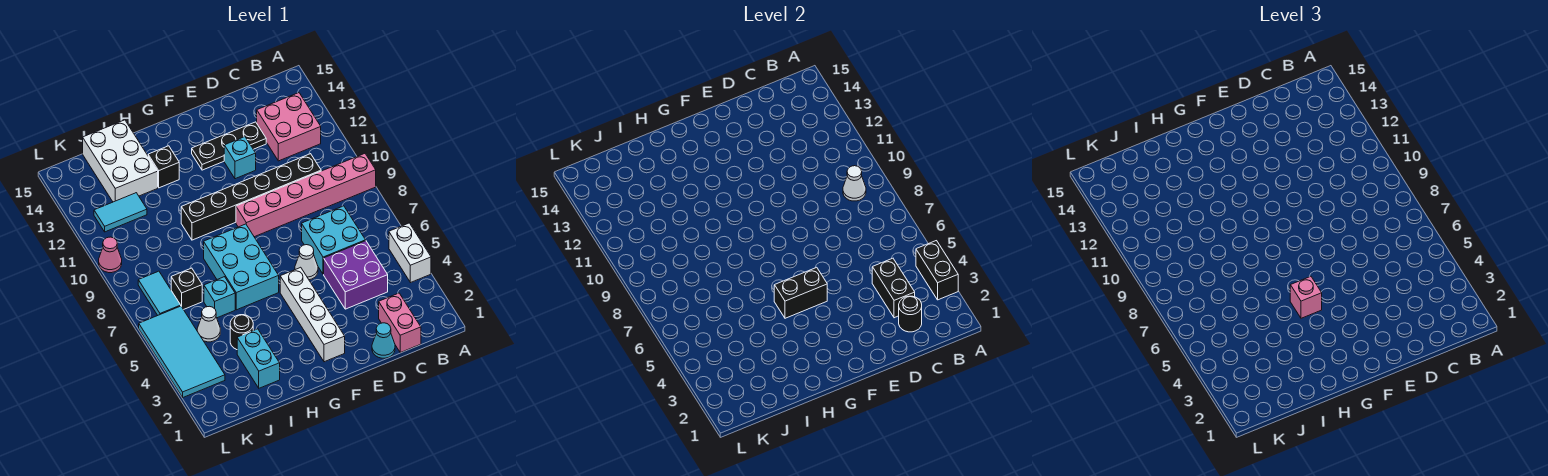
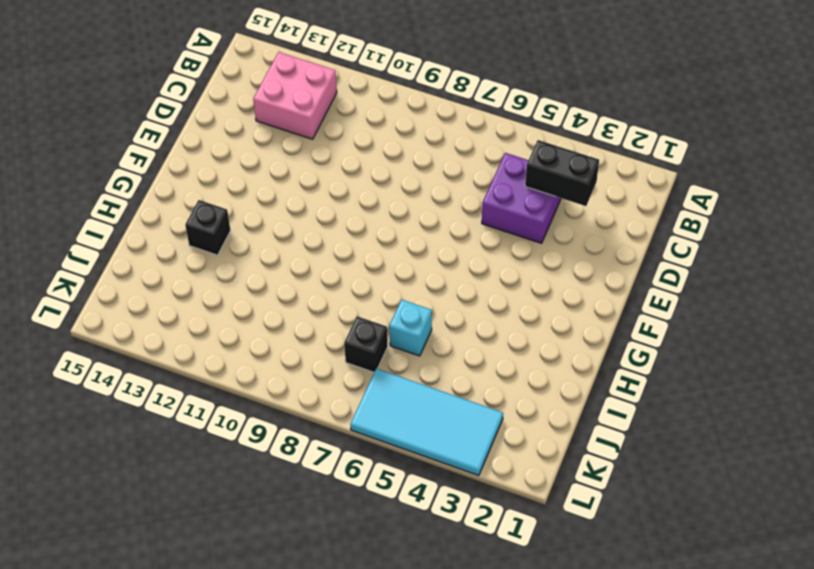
none -> white brick A4:A5 level 1
none -> pink brick A9:F9 level 1
none -> pink brick C1:C2 level 1
none -> cyan brick C6:D7 level 1

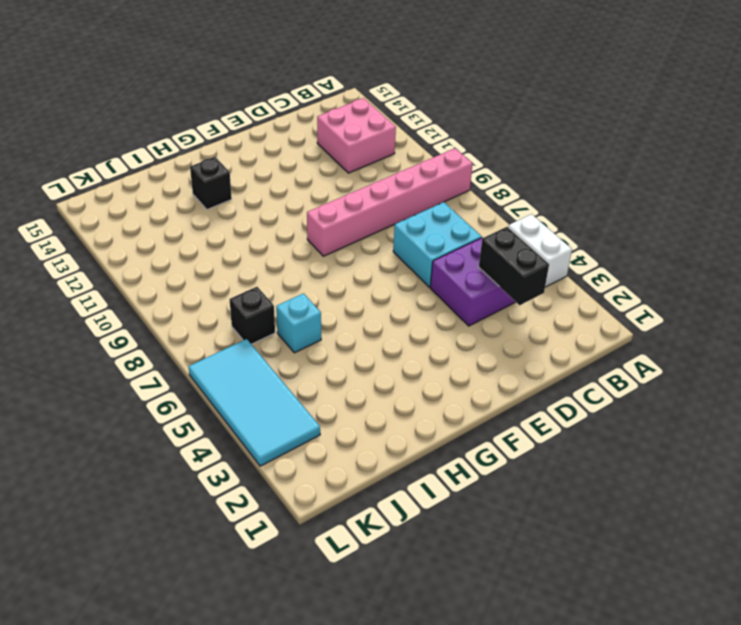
none -> pink brick C1:C2 level 1
none -> black brick C10:H10 level 1
none -> cyan cone D1 level 1
none -> black plate D13:F13 level 1

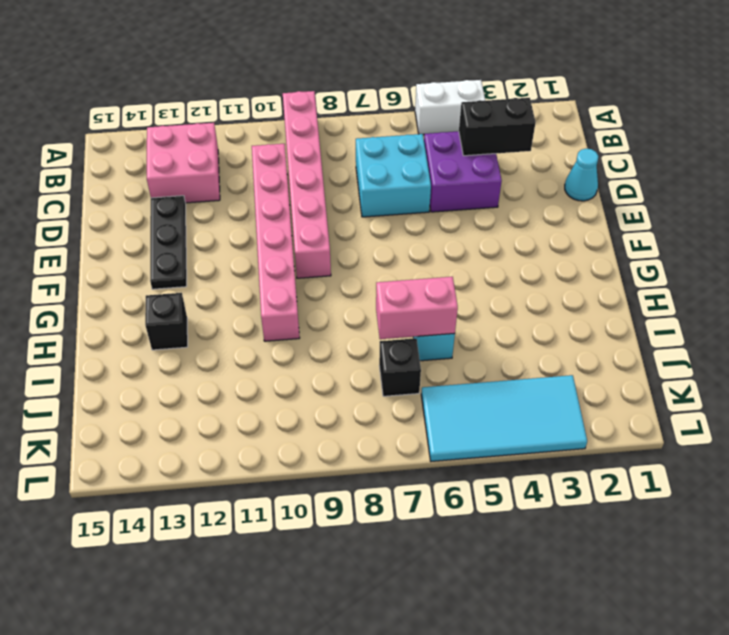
pink brick C10:H10 level 1 -> black brick C10:H10 level 1
pink brick I6:I7 level 2 -> pink brick C1:C2 level 1
none -> white cone E6 level 1
none -> cyan brick E12 level 1
none -> white brick F2:F5 level 1
none -> cyan brick G6:H8 level 1

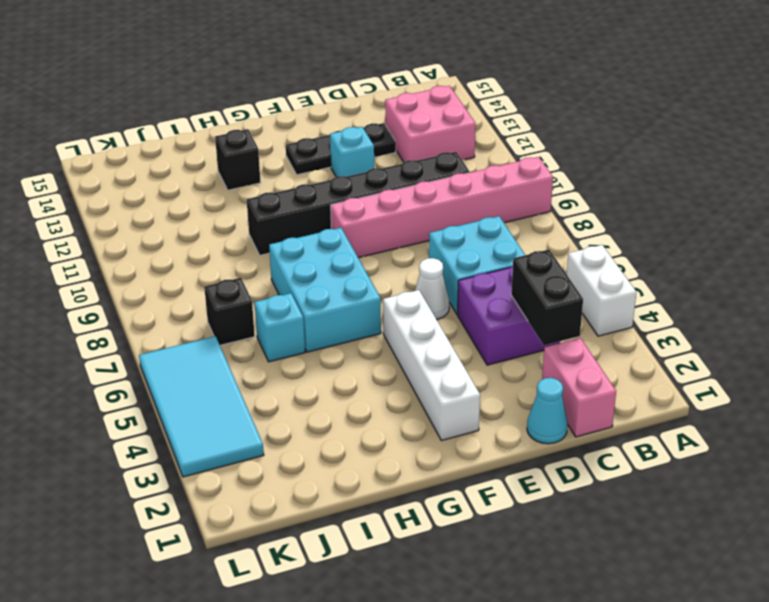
none -> cyan brick I2:I3 level 1
none -> black round brick I4 level 1
none -> white brick I13:J15 level 1
none -> white cone J5 level 1

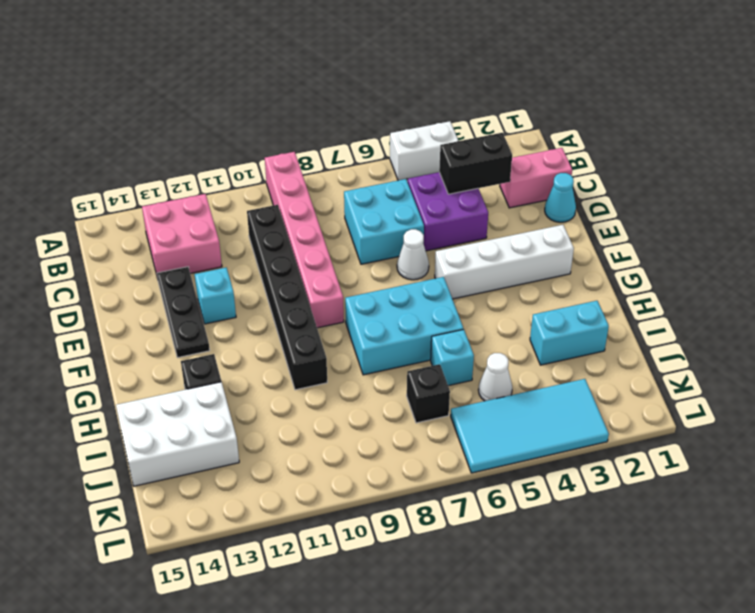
none -> black round brick I4 level 1
none -> cyan tile J12:K12 level 1
none -> cyan tile K7:K8 level 1
none -> pink cone L10 level 1

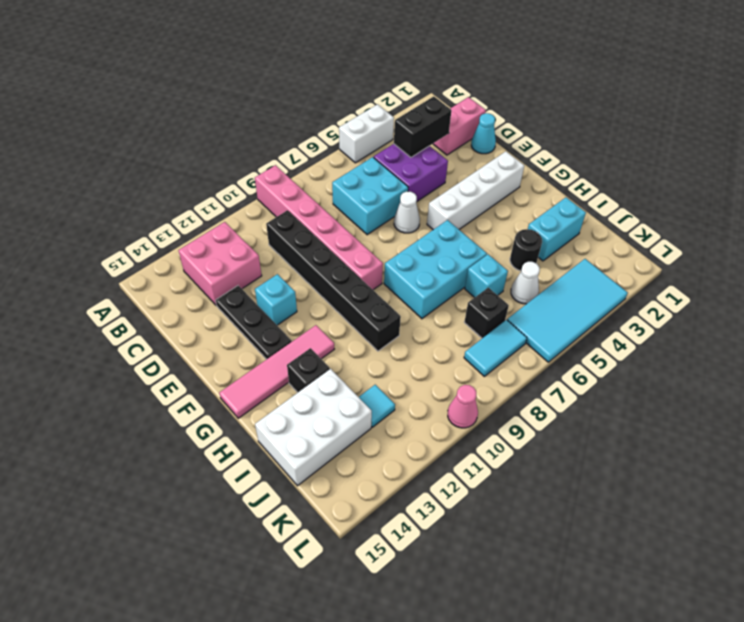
pink tile G12:G15 level 1 -> none
cyan tile J12 level 1 -> cyan tile J12:K12 level 1
none -> black brick A3:A4 level 2
none -> white cone B9 level 2
none -> black round brick C2 level 2
none -> black brick F5:G5 level 2

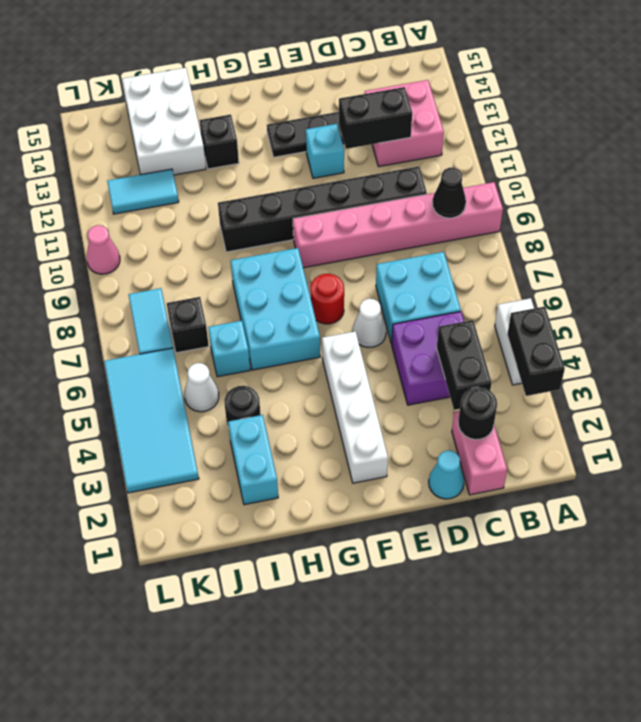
black cone B9 level 2 -> white cone B9 level 2
black brick C12:D12 level 2 -> black brick F5:G5 level 2
red round brick F7 level 1 -> none
none -> pink brick G5 level 3

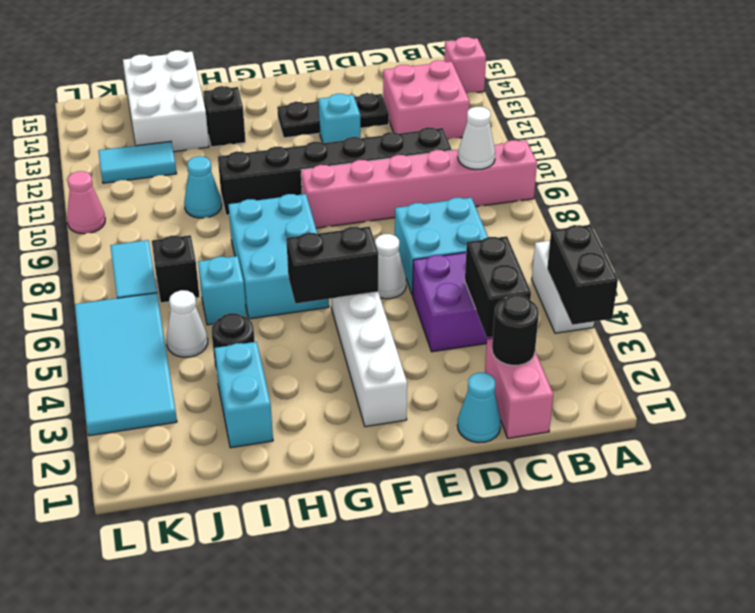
pink brick A14 level 1 -> pink brick G5 level 3
cyan cone I10 level 1 -> none

